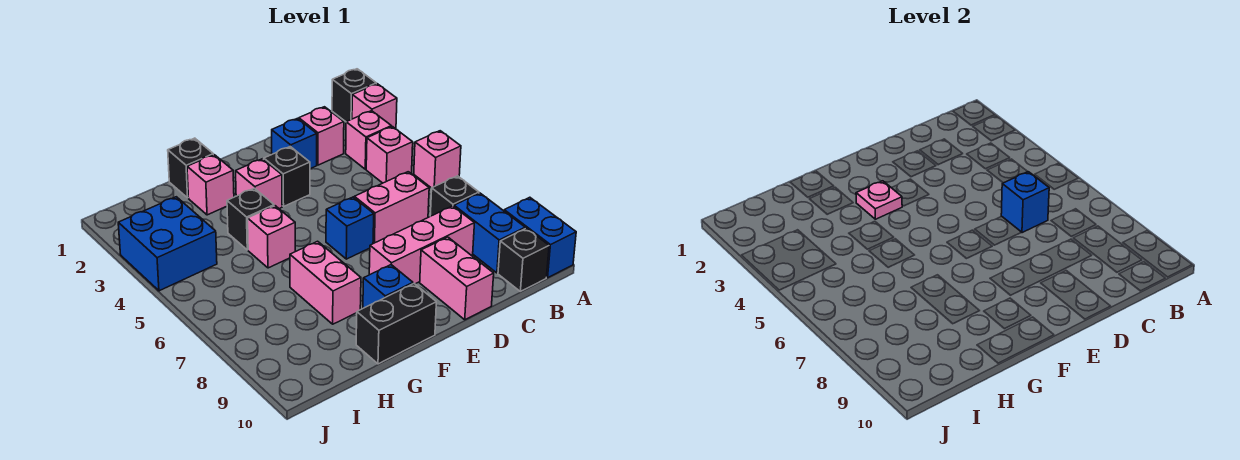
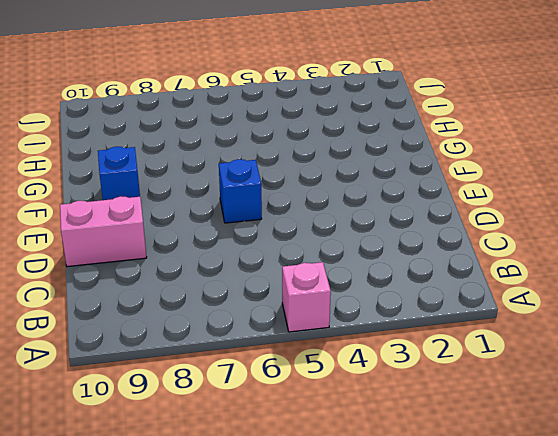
none -> black brick A1 level 1
none -> pink brick A2 level 1
none -> blue brick A9:A10 level 1

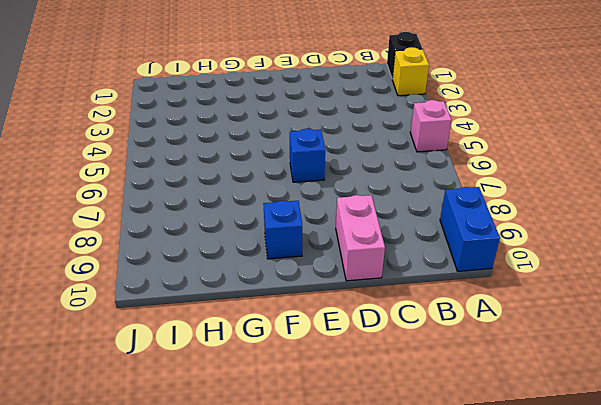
yellow brick A2 level 1 -> pink brick A2 level 1
none -> pink brick B3 level 1
none -> pink brick B4 level 1
none -> black brick B7 level 1

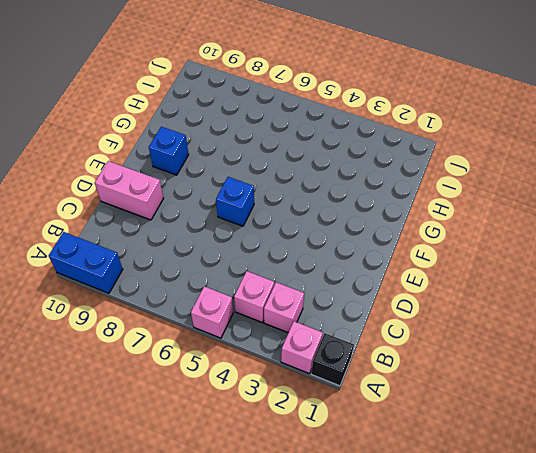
none -> black brick B7 level 1
none -> blue brick B8:B9 level 1
none -> black brick B10 level 1

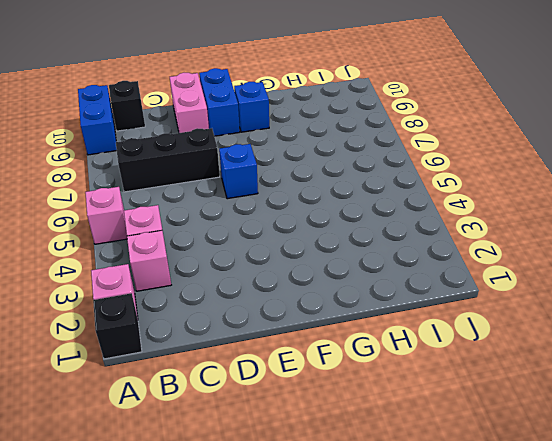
black brick B7:D7 level 1 -> black brick B7 level 1
blue brick E9:E10 level 1 -> blue brick B8:B9 level 1
none -> pink brick C2 level 1
none -> pink brick C6:D6 level 1
none -> pink brick C8:E8 level 1

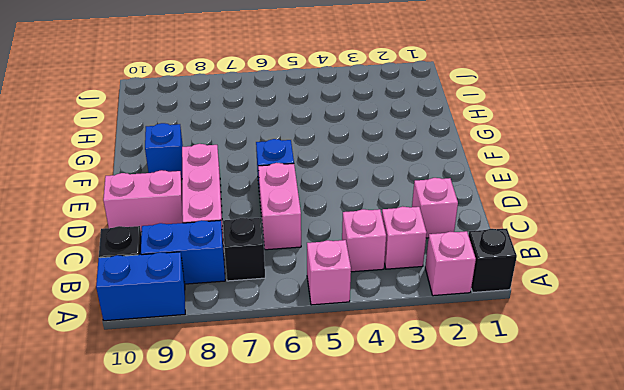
none -> blue brick D2 level 1
none -> black brick E3 level 1
none -> pink brick F3 level 1

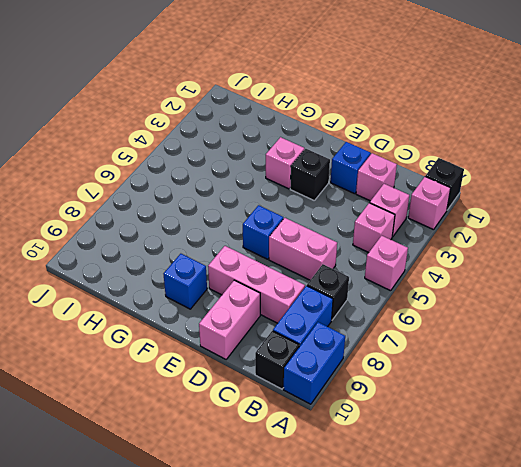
none -> black brick F10:G10 level 1
none -> black brick G1 level 1
none -> pink brick G2 level 1

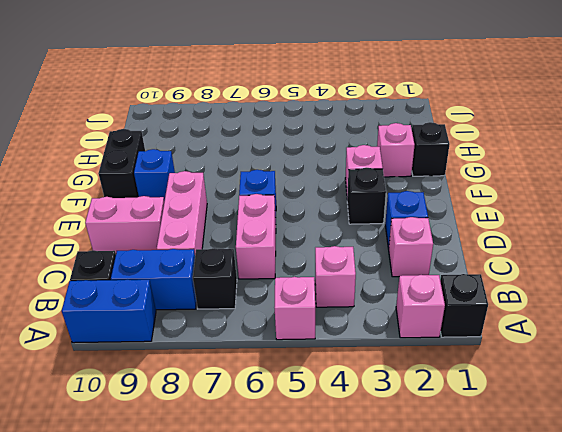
none -> pink brick B3 level 1
none -> black brick G4 level 1
none -> pink brick G5 level 1

